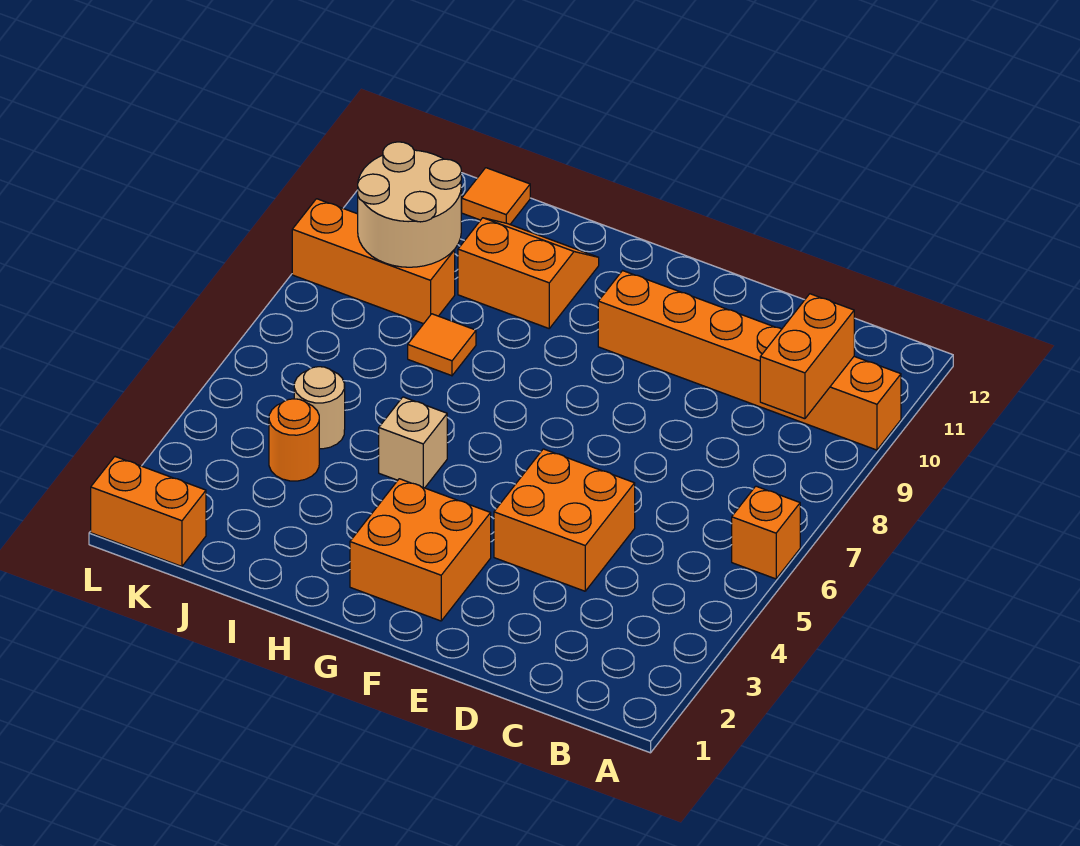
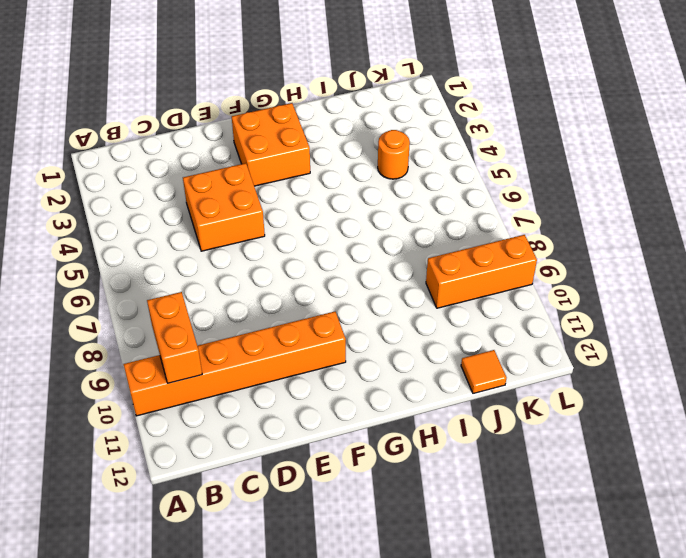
none -> orange brick A6 level 1
none -> tan brick H5 level 1
none -> orange slope H10:I11 level 1 top 10

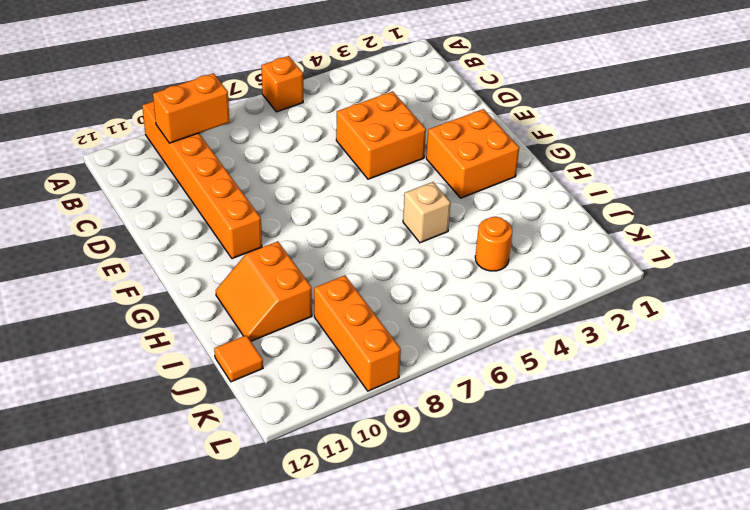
none -> orange tile I8 level 1
none -> tan round brick J5 level 1
none -> orange brick K1:L1 level 1

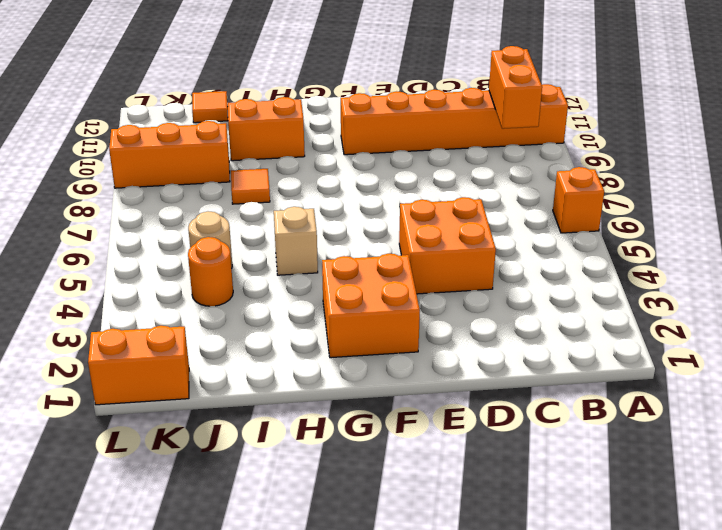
none -> tan round brick J9:K10 level 2

